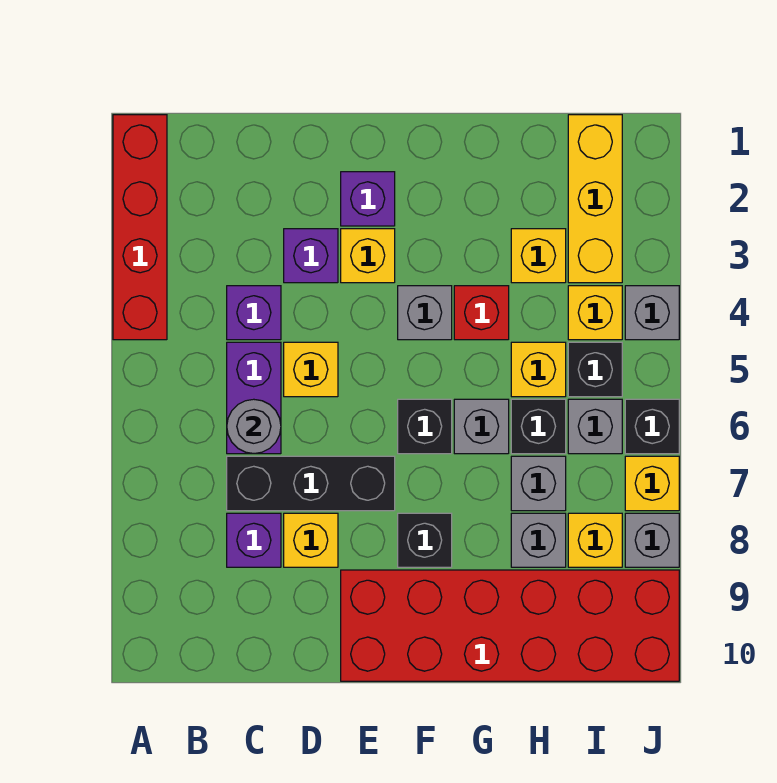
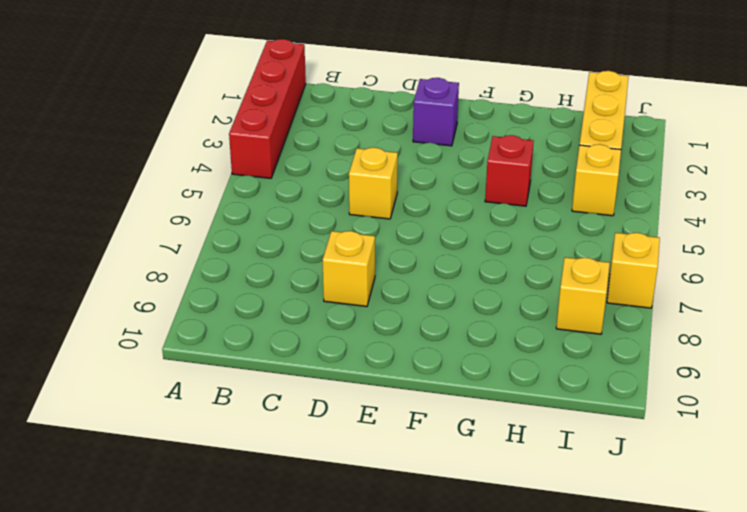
none -> purple brick C4 level 1
none -> purple brick C5:C6 level 1
none -> black brick C7:E7 level 1
none -> purple brick C8 level 1

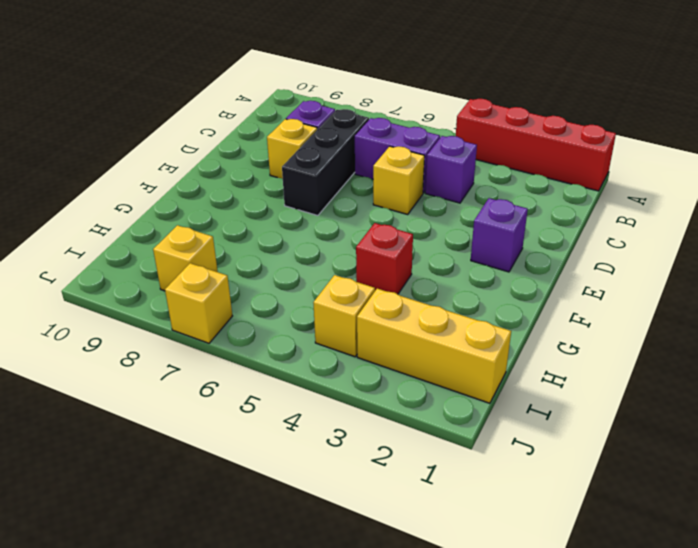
none -> purple brick D3 level 1
none -> yellow brick E3 level 1
none -> red brick E9:J10 level 1
none -> grey brick F4 level 1

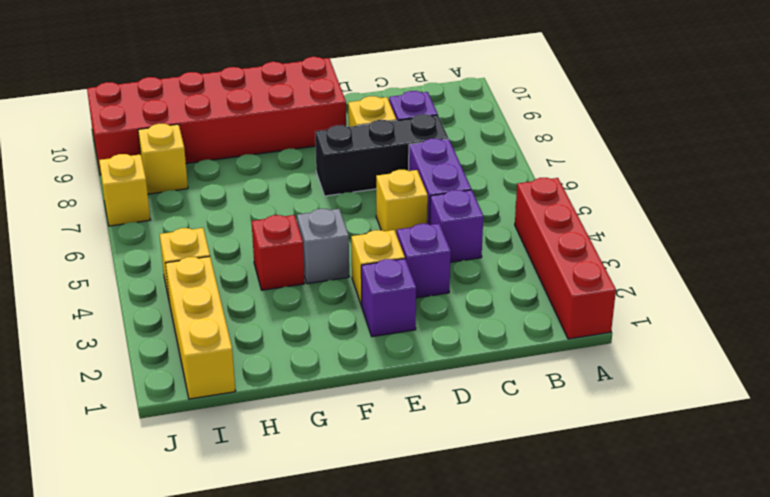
none -> black brick F6 level 1
none -> black brick F8 level 1
none -> grey brick G6 level 1
none -> yellow brick H3 level 1

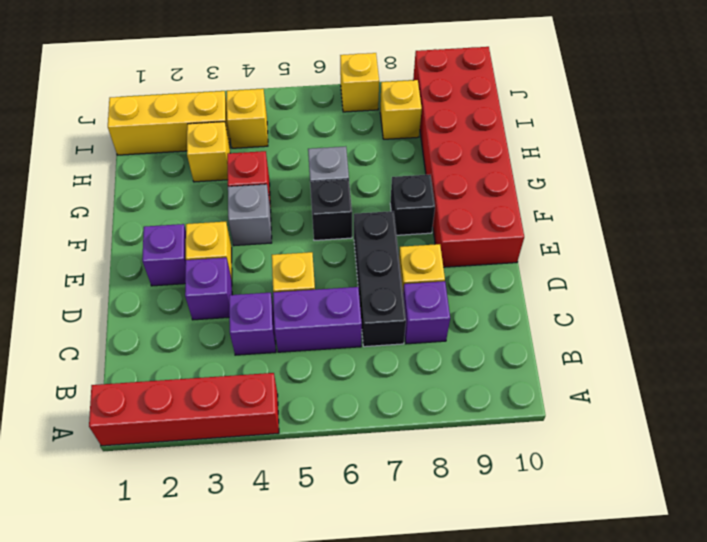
none -> yellow brick H5 level 1
none -> black brick H6 level 1
none -> grey brick H7 level 1
none -> grey brick H8 level 1

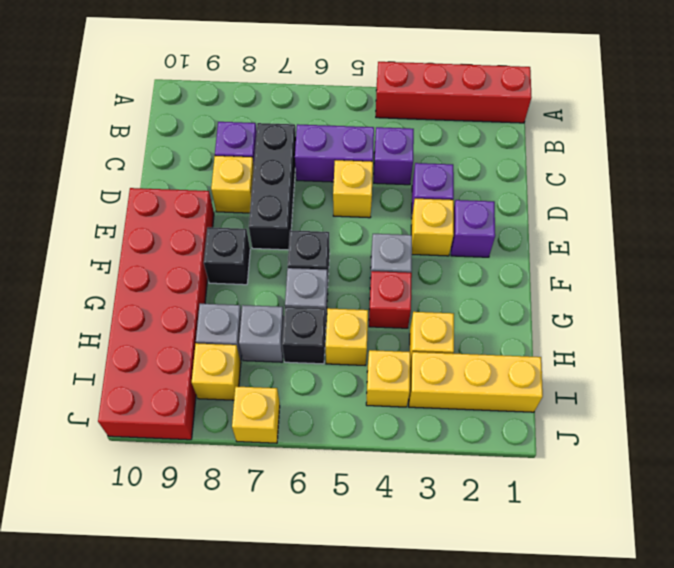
none -> black brick I5 level 1
none -> grey brick I6 level 1
none -> grey brick J4 level 1
none -> black brick J6 level 1

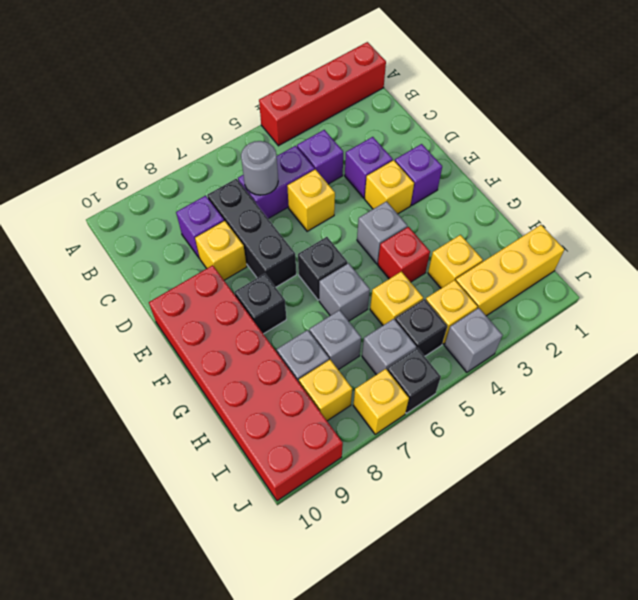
none -> black brick H6 level 1
none -> grey brick J8 level 1

